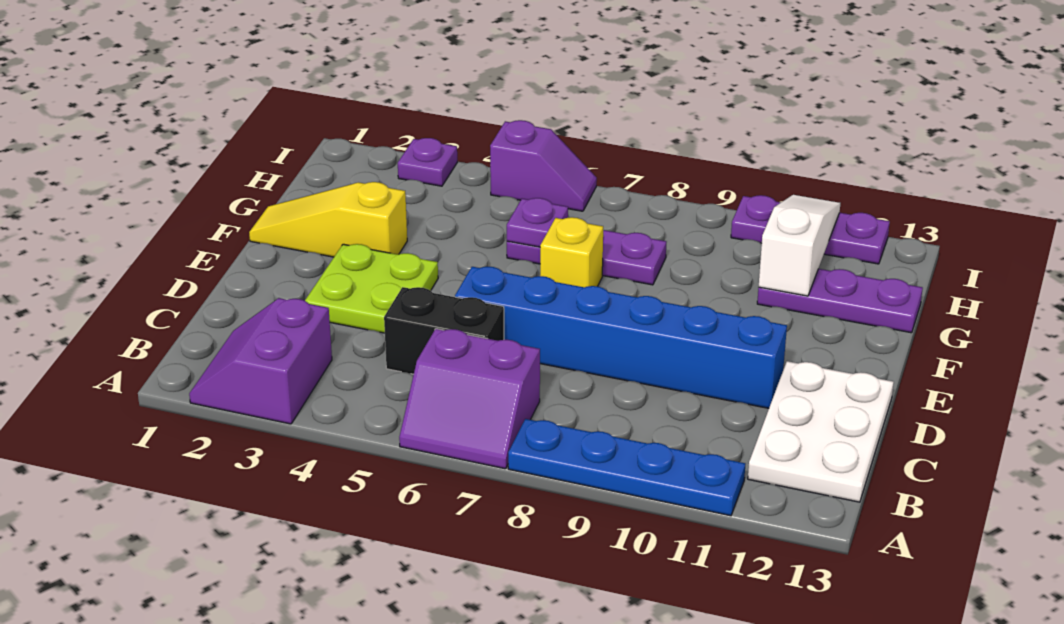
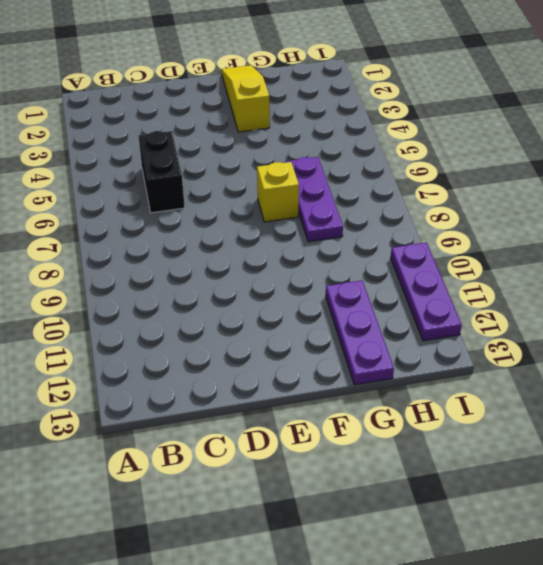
none -> purple slope A2:B3 level 1 top 3
none -> purple slope A6:B7 level 1 top B
none -> blue plate A8:A11 level 1

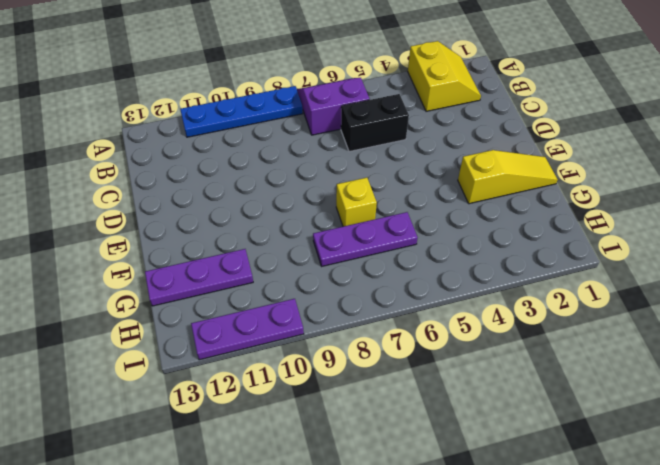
yellow slope A2:B3 level 1 top 3 -> purple slope A2:B3 level 1 top 3
none -> white plate B12:D13 level 1
none -> lime plate D3:E4 level 1
none -> blue brick D6:D11 level 1

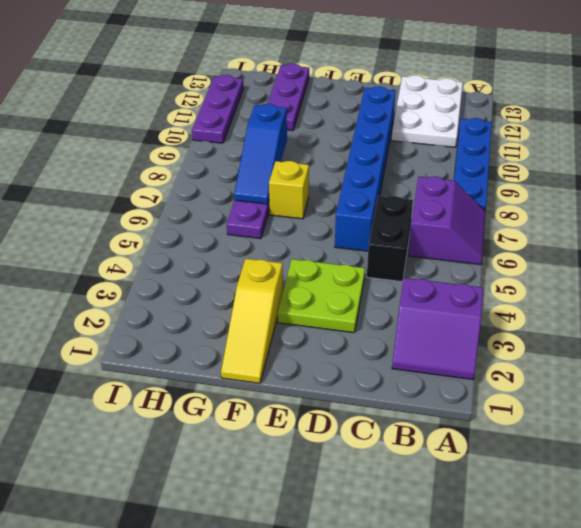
white plate B11:C13 level 1 -> white plate B12:D13 level 1
blue slope G7:G9 level 2 top 9 -> none
none -> purple plate I3 level 1
none -> purple slope I5:I6 level 1 top 5
none -> purple plate G6 level 2

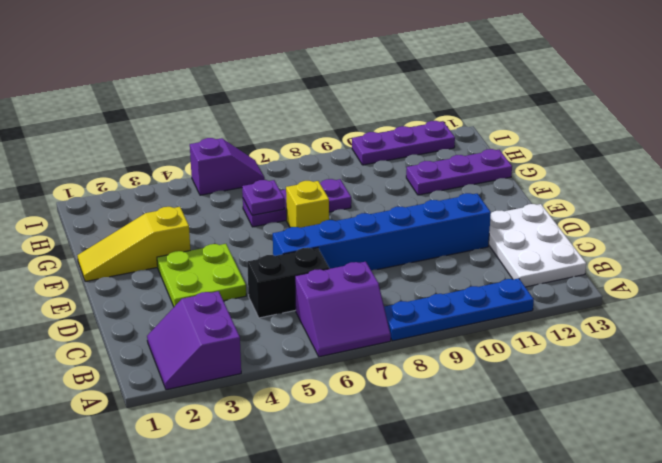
none -> purple plate I3 level 1
none -> white slope G11:I11 level 2 top G

